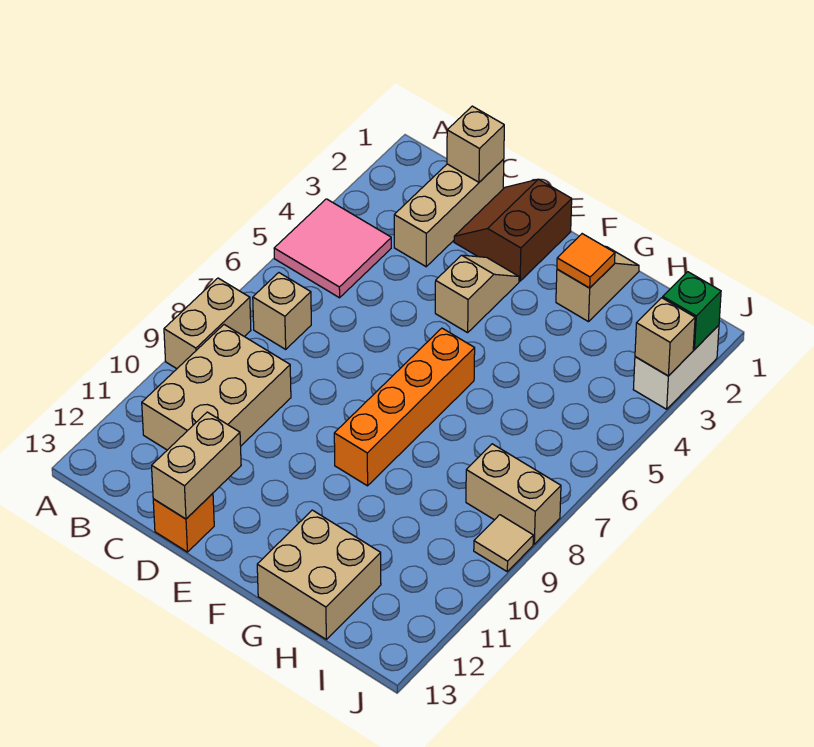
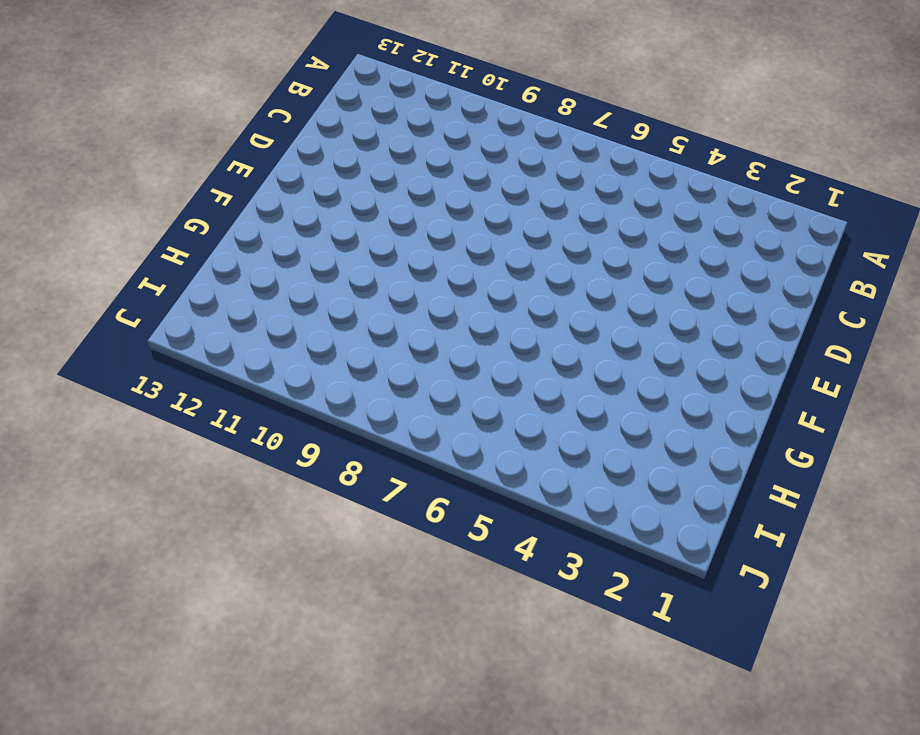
none -> pink tile A4:B5 level 1
none -> tan brick A8:A9 level 1
none -> tan brick B7 level 1

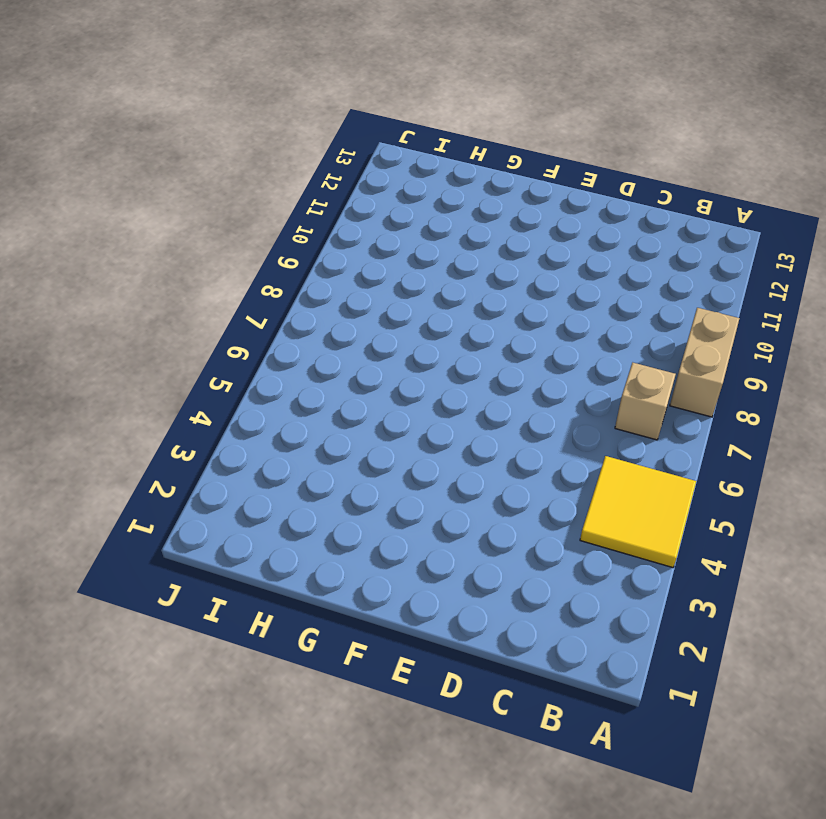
yellow tile A4:B5 level 1 -> pink tile A4:B5 level 1
none -> tan brick B9:C11 level 1
none -> tan brick C1:C3 level 1
none -> brown slope D1:E2 level 1 top E

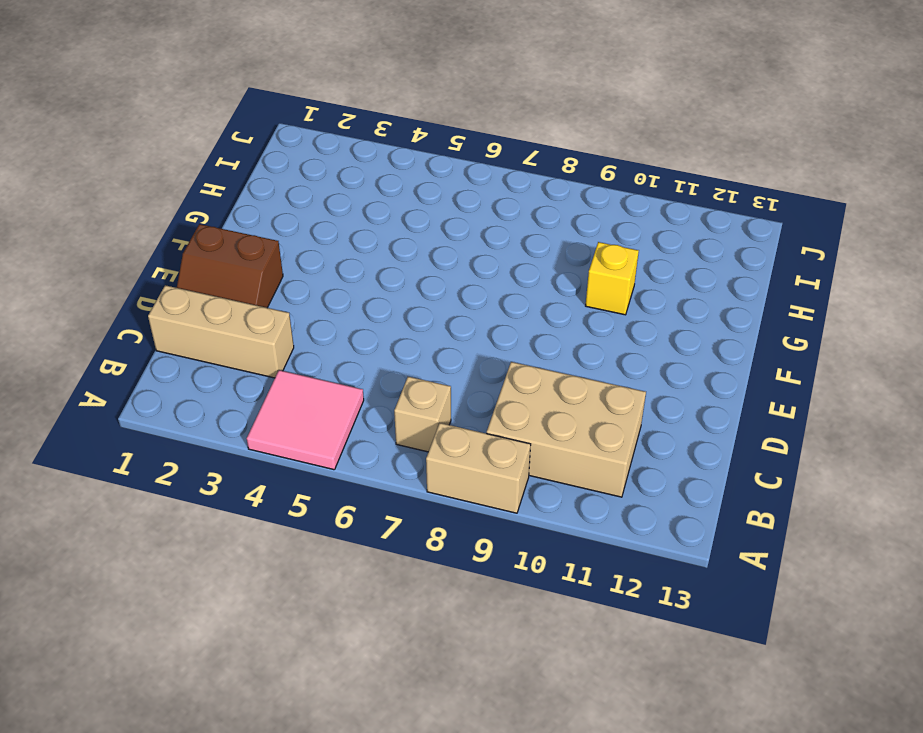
yellow brick G10 level 1 -> none
none -> orange brick D13 level 1
none -> tan slope E3:E4 level 1 top 4
none -> orange brick F6:F9 level 1

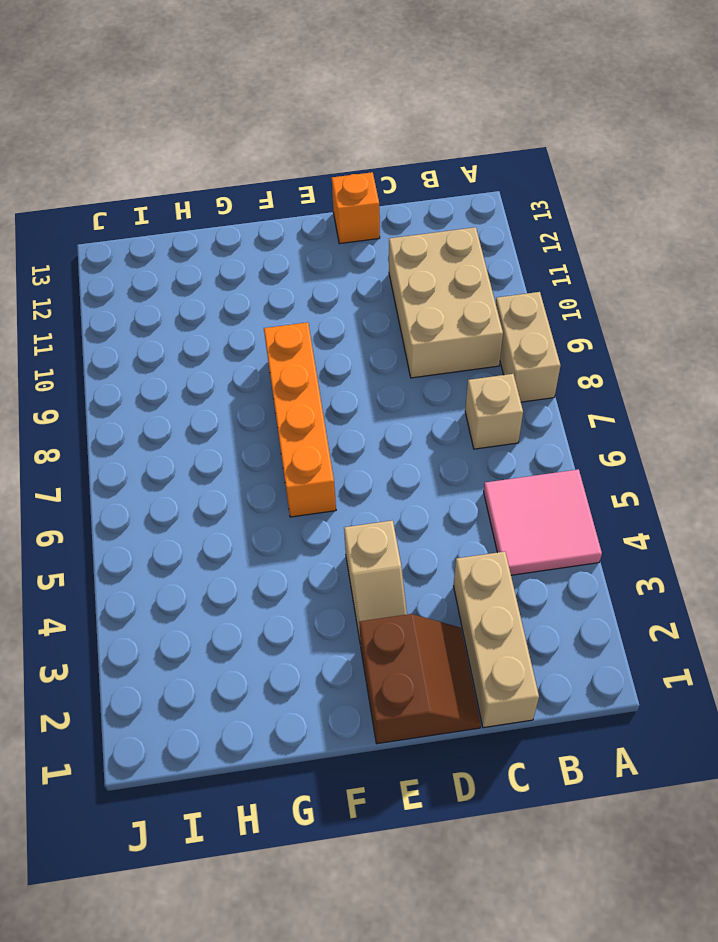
none -> tan slope G1:G2 level 1 top 2
none -> tan brick G12:H13 level 1
none -> tan brick I8:J8 level 1

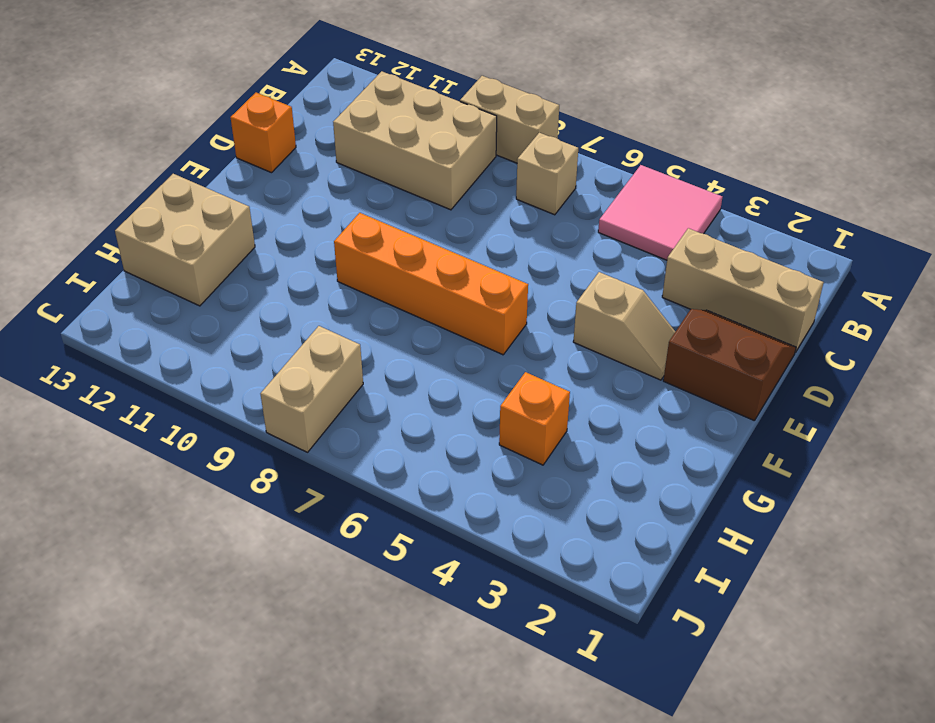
orange brick H4 level 1 -> none
none -> tan slope G1:G2 level 1 top 2
none -> white brick J2:J3 level 1
none -> tan tile J9 level 1

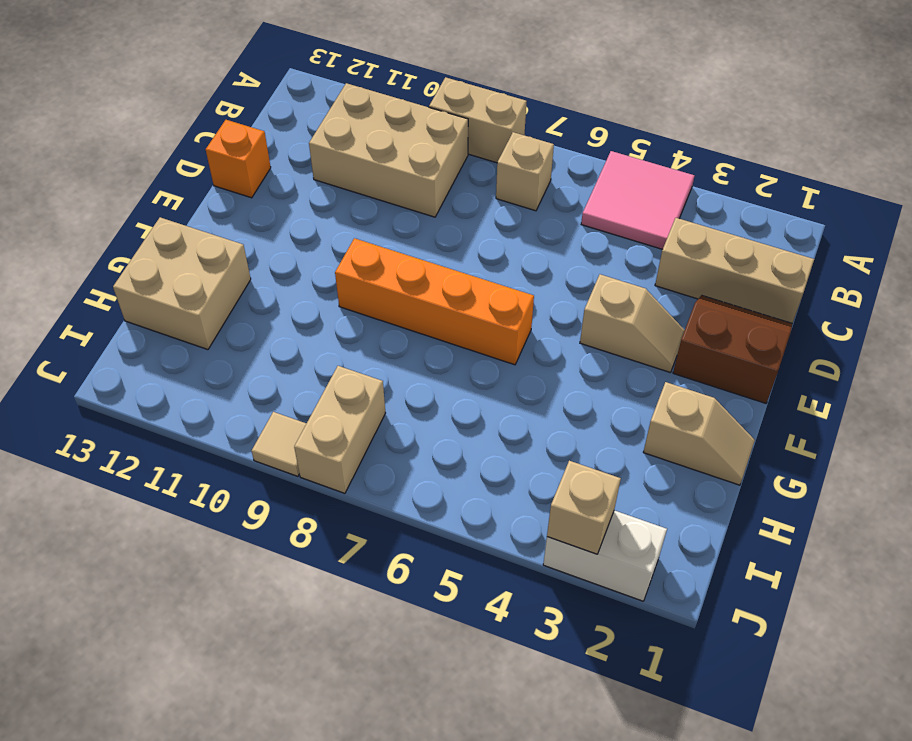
none -> tan brick C1 level 2
none -> tan brick D12:D13 level 2
none -> orange tile G2 level 2

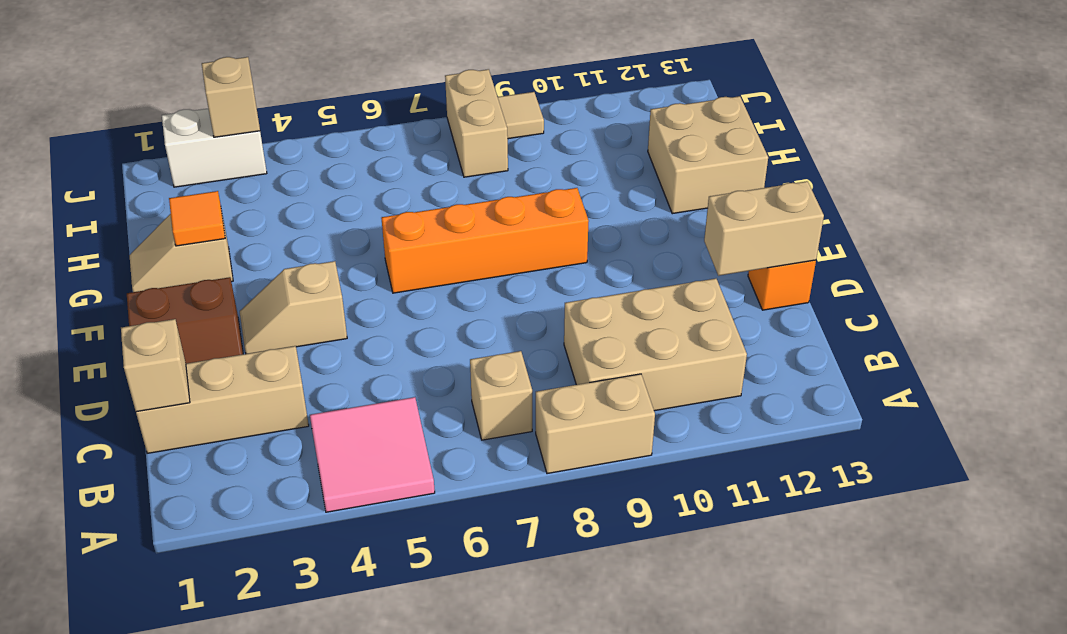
none -> green brick J2 level 2

